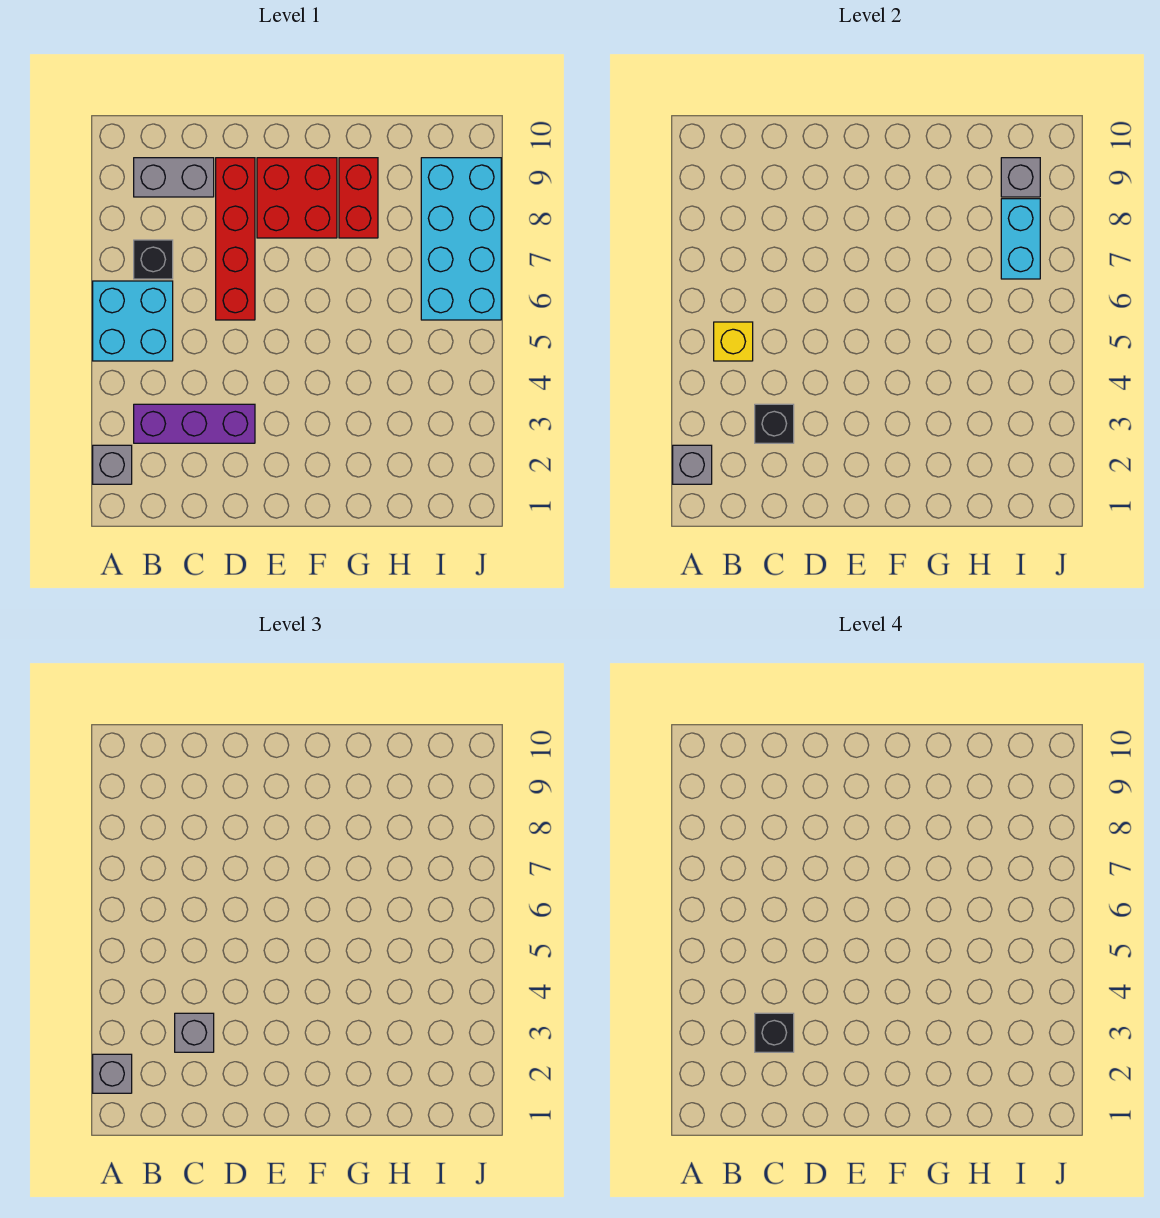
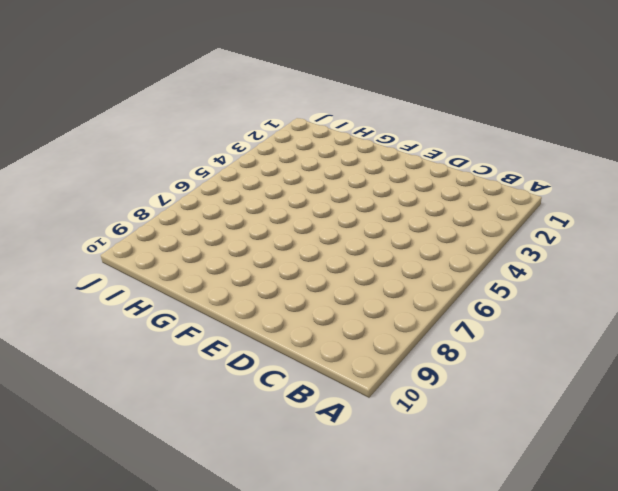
none -> grey brick A2 level 1
none -> cyan brick A5:B6 level 1
none -> purple brick B3:D3 level 1

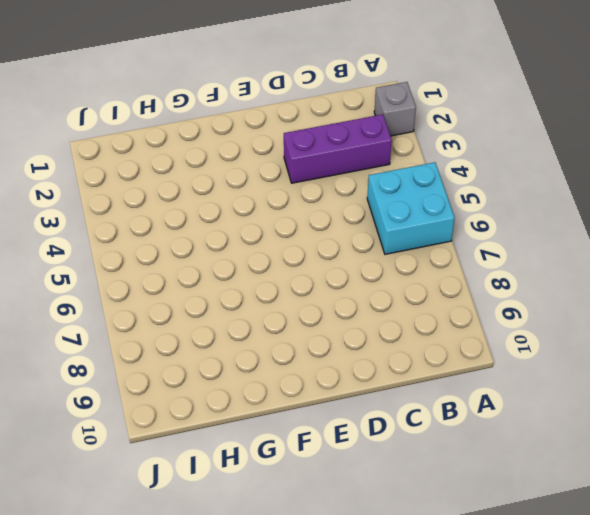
none -> black brick B7 level 1
none -> grey brick B9:C9 level 1
none -> red brick D6:D9 level 1

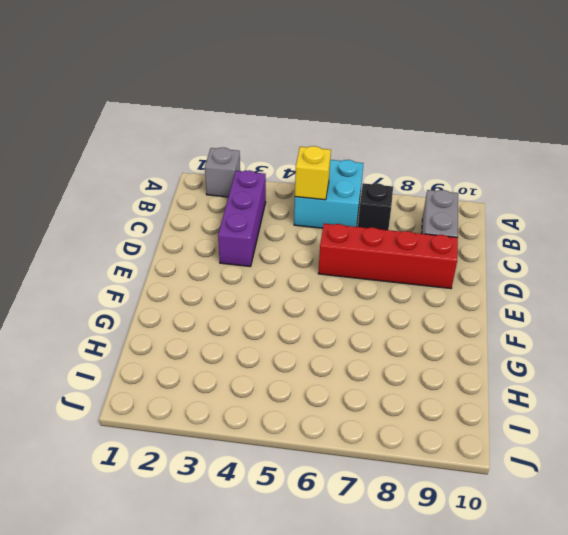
none -> red brick E8:F9 level 1
none -> red brick G8:G9 level 1
none -> cyan brick I6:J9 level 1

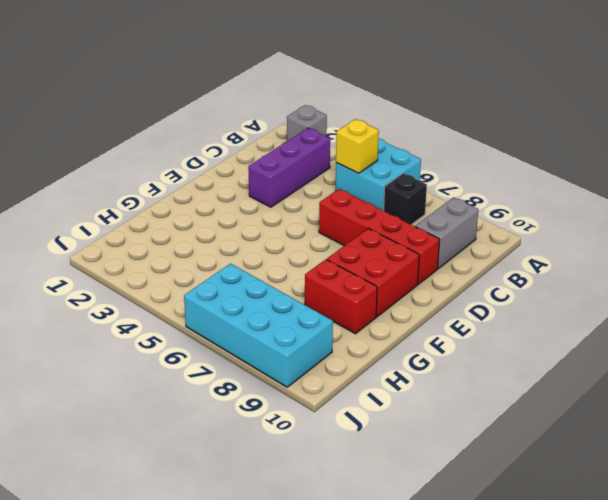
none -> grey brick A2 level 2
none -> black brick C3 level 2
none -> cyan brick I7:I8 level 2

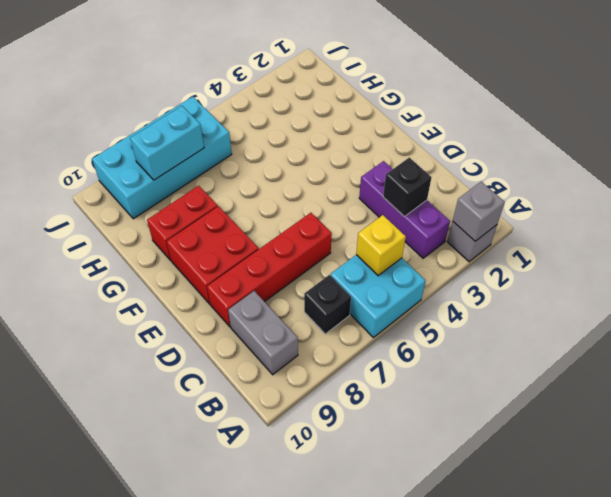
none -> grey brick I9 level 2
none -> grey brick A2 level 3
none -> grey brick C3 level 3

